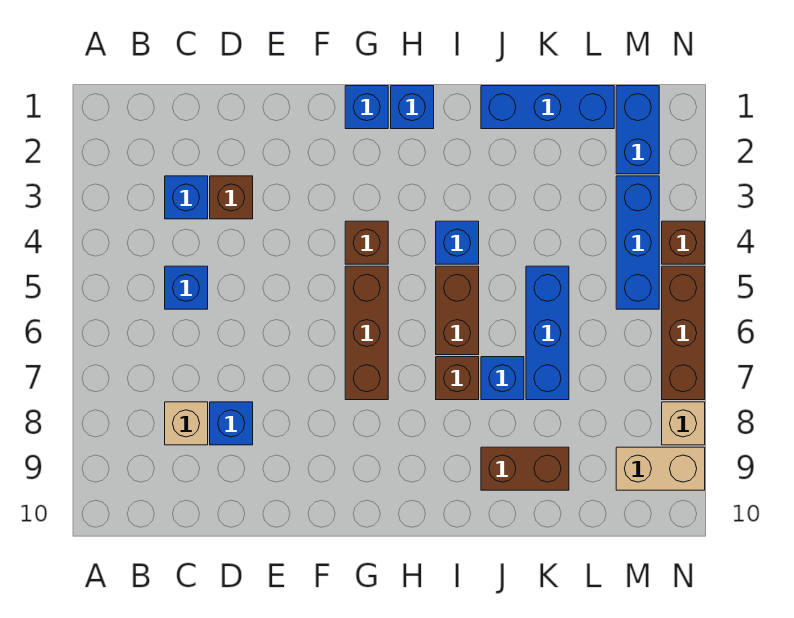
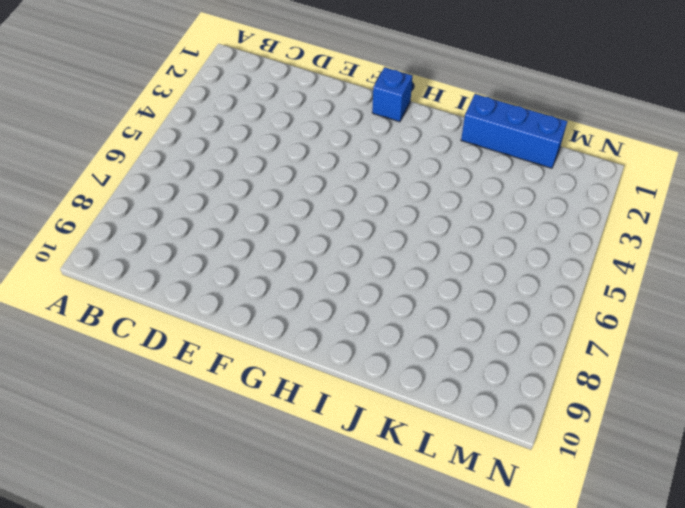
none -> blue brick C3 level 1
none -> blue brick C5 level 1
none -> tan brick C8 level 1

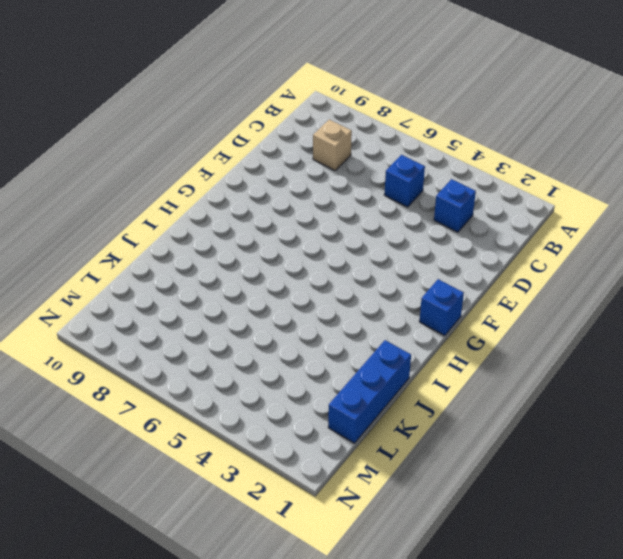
none -> brown brick D3 level 1
none -> blue brick D8 level 1
none -> brown brick G4 level 1

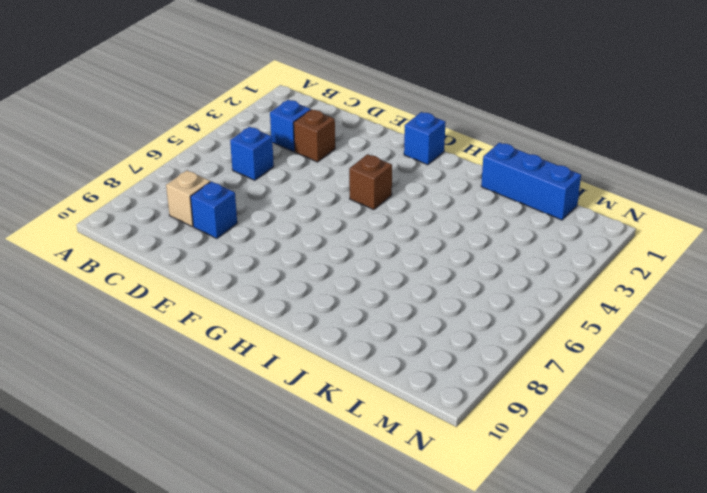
none -> brown brick G5:G7 level 1
none -> blue brick H1 level 1
none -> blue brick I4 level 1

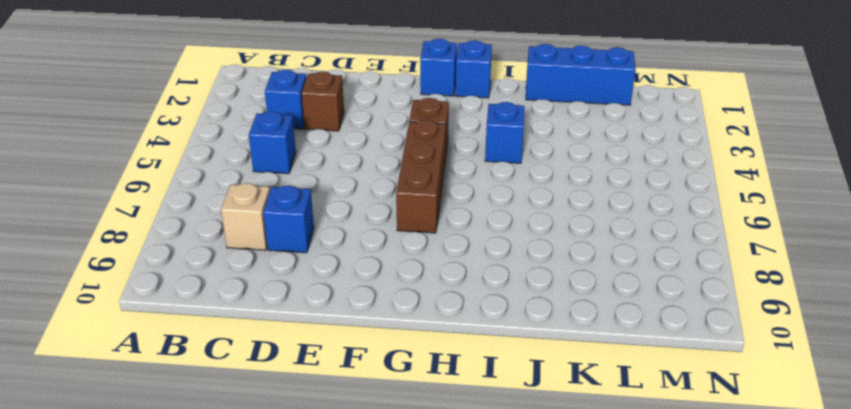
none -> brown brick I5:I6 level 1
none -> brown brick I7 level 1
none -> blue brick J7 level 1

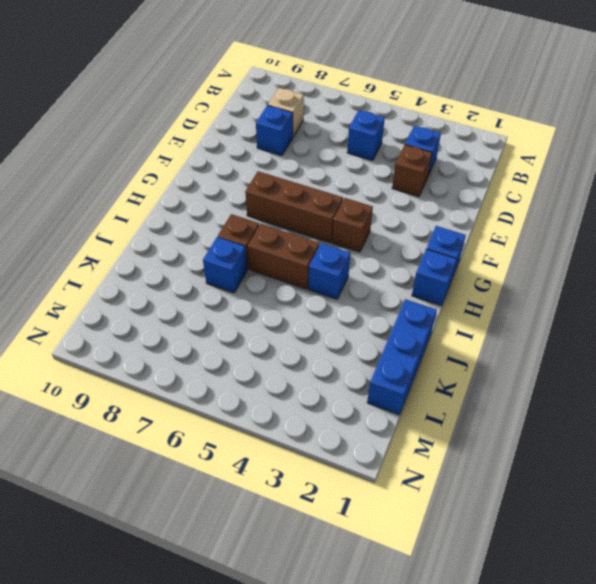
none -> brown brick J9:K9 level 1
none -> blue brick K5:K7 level 1
none -> blue brick M1:M2 level 1

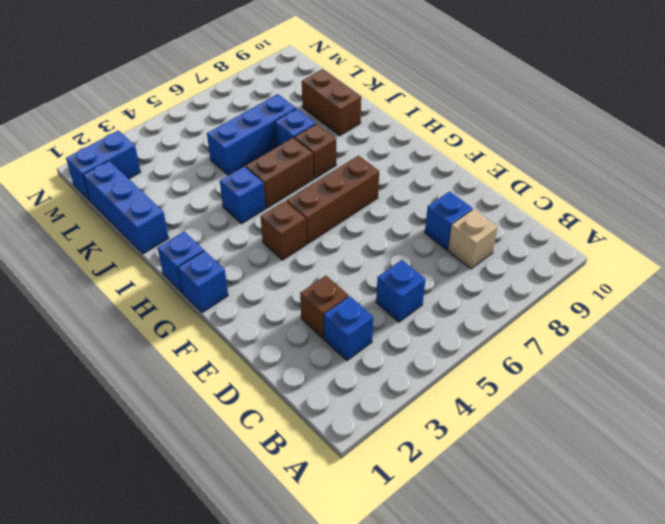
none -> blue brick M3:M5 level 1
none -> tan brick M9:N9 level 1
none -> brown brick N4 level 1

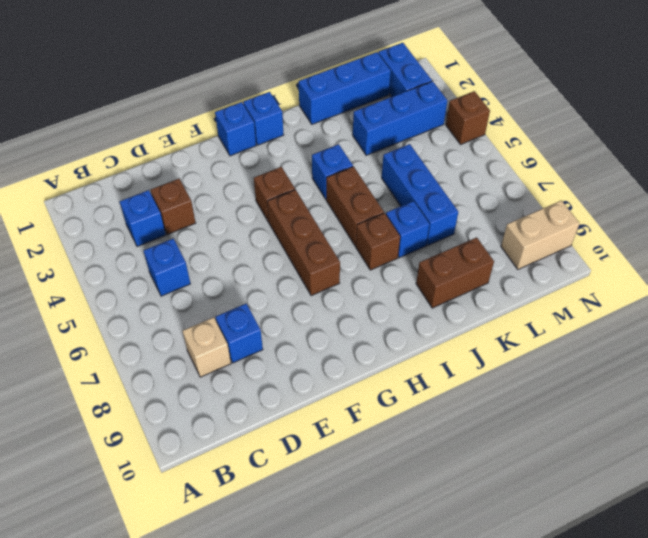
blue brick K3:M3 level 1 -> blue brick M3:M5 level 1
none -> brown brick N5:N7 level 1
none -> tan brick N8 level 1

